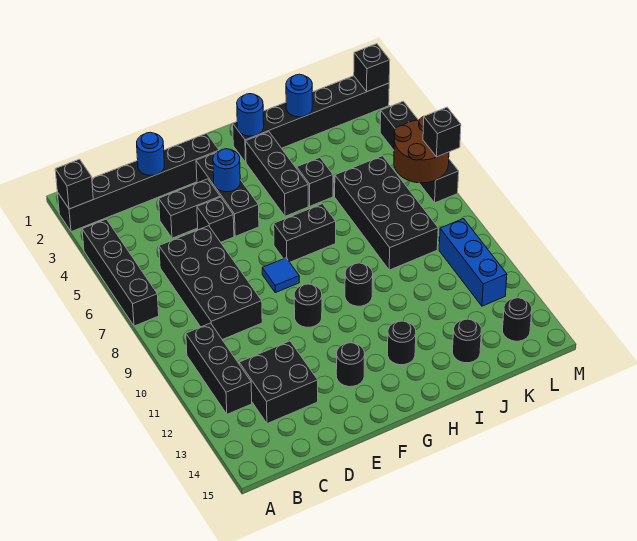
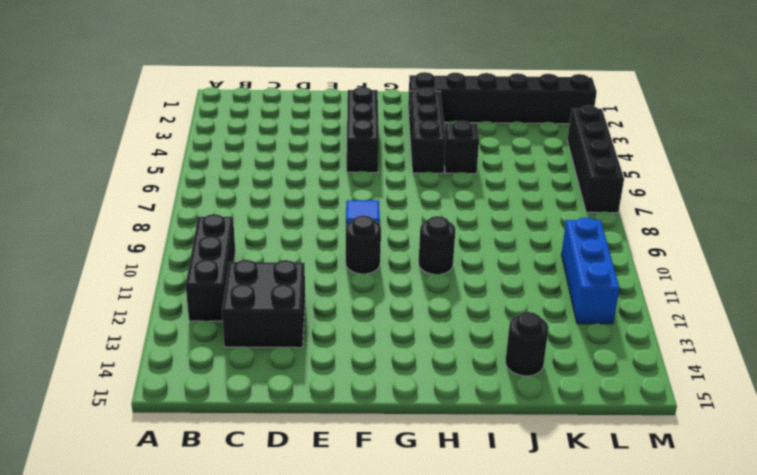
none -> black brick A2:F2 level 1
none -> black brick A4:A7 level 1
none -> black brick C6:D9 level 1
none -> black brick D4:E4 level 1

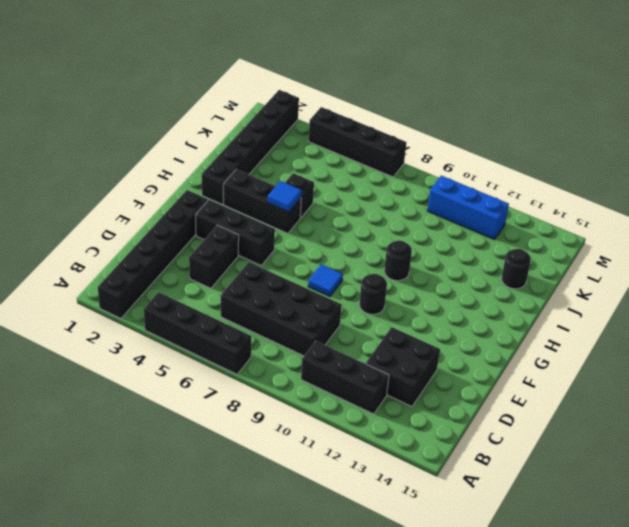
blue tile H5 level 2 -> none
none -> black brick E5 level 1
none -> black round brick F13 level 1
none -> black brick G7:H7 level 1
none -> black round brick H13 level 1

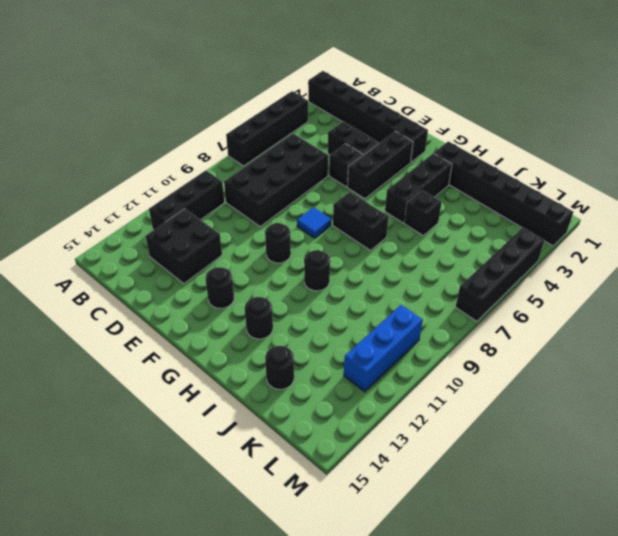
none -> black brick J6:K9 level 1
none -> black round brick L14 level 1
none -> black brick A2 level 2
none -> blue round brick D2 level 2

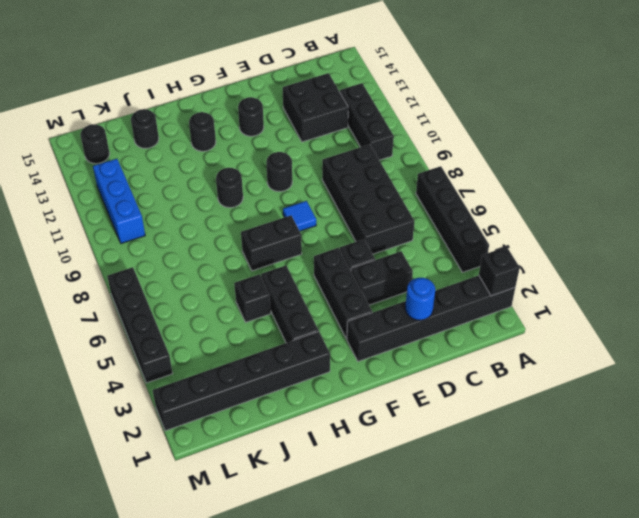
none -> black brick J6:K9 level 1
none -> blue round brick F4 level 2
none -> blue round brick H2 level 2
none -> blue round brick J2 level 2

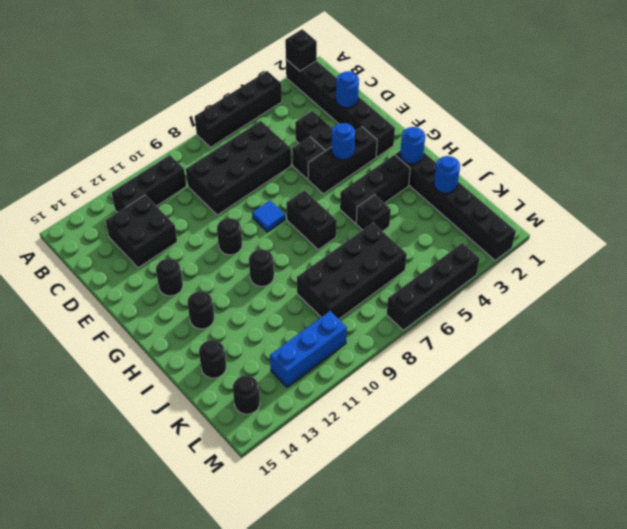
none -> brown round brick L6:M7 level 2
none -> black brick M2 level 2
none -> black brick M7 level 3

